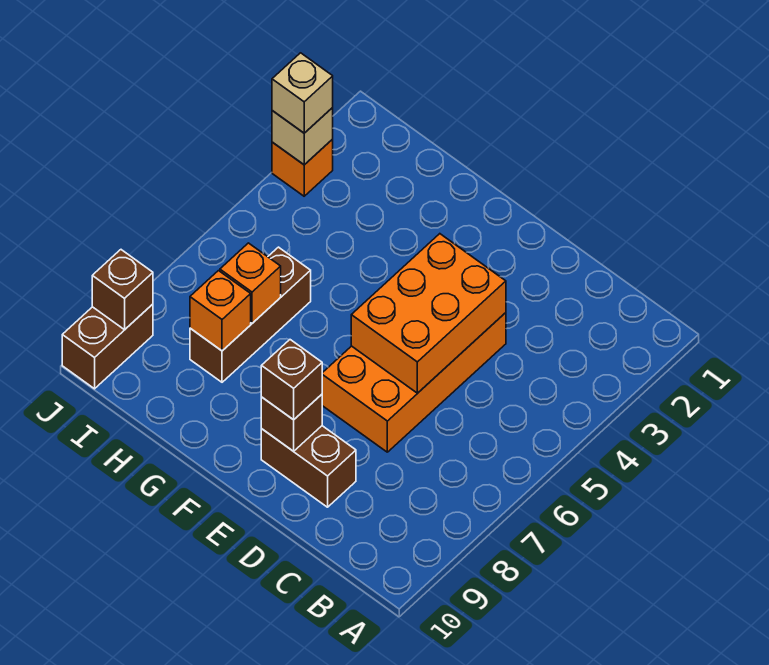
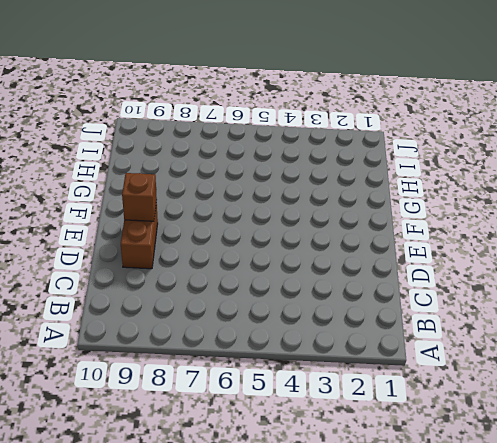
none -> orange brick D4:E7 level 1
none -> brown brick H6:H8 level 1
none -> orange brick J3 level 1

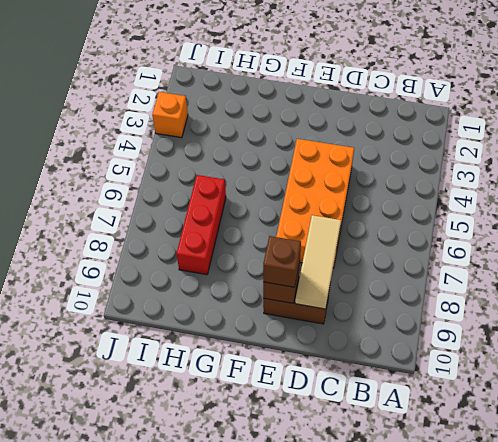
tan tile D7:D9 level 2 -> none
red brick H6:H8 level 1 -> brown brick H6:H8 level 1
none -> brown brick J9:J10 level 1
none -> orange brick D4:E6 level 2
none -> orange brick H7 level 2

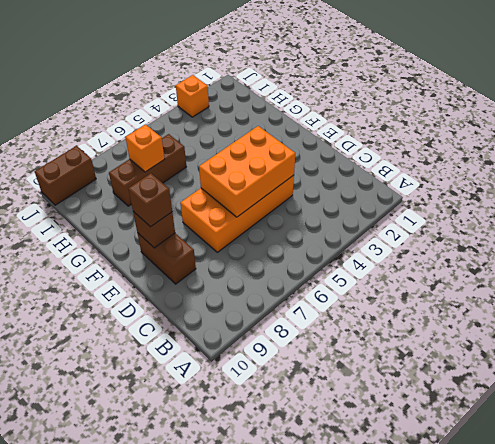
none -> orange brick H8 level 2
none -> tan brick J3 level 2
none -> brown brick J9 level 2

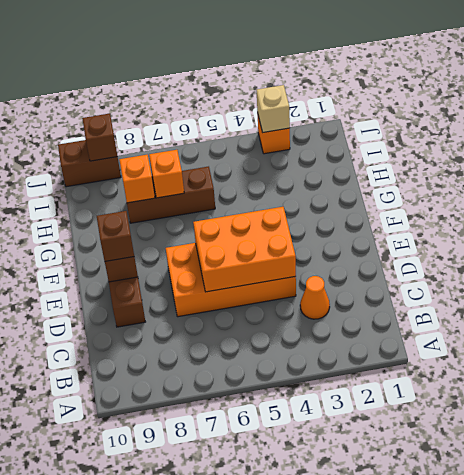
orange cone C3 level 1 -> none
none -> tan brick J3 level 3

